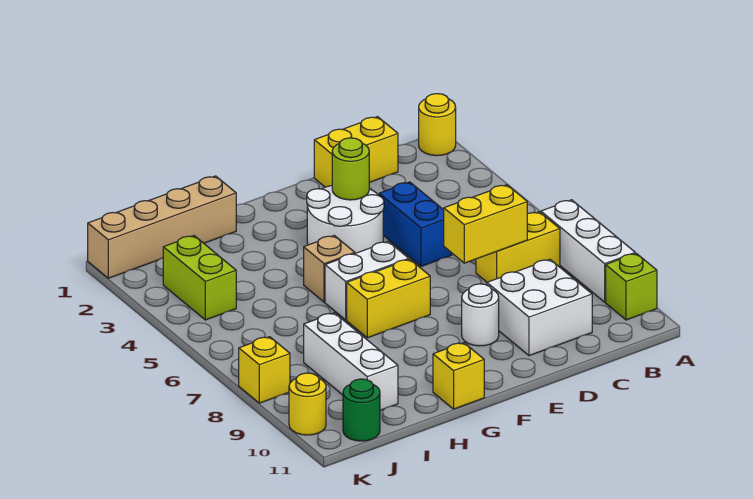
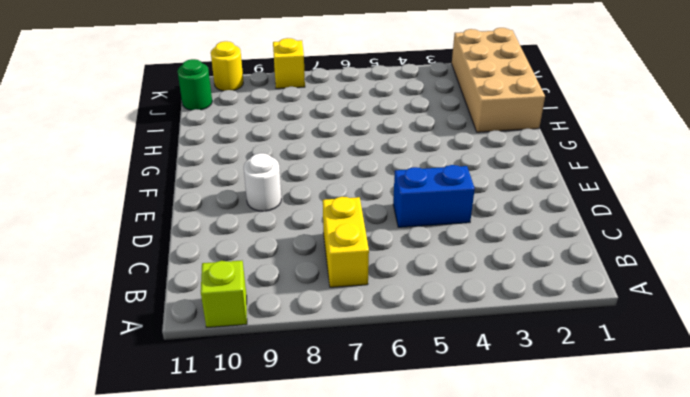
tan brick H1:K2 level 1 -> tan brick H1:K1 level 1
none -> yellow round brick A1 level 1
none -> white brick A7:A9 level 1
none -> yellow brick C1:D1 level 1

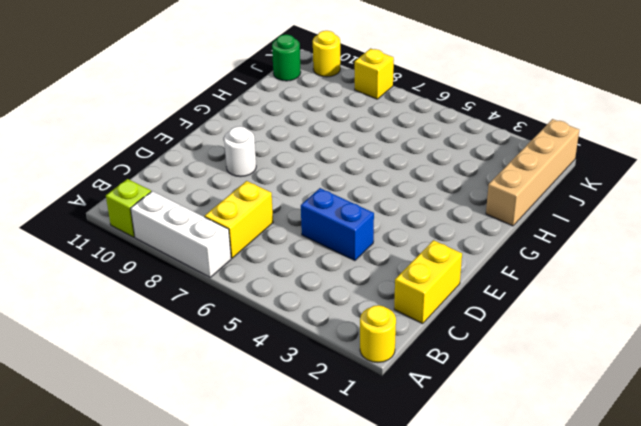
none -> white brick C9:D10 level 1
none -> white round brick E3:F4 level 1
none -> white brick F6:G6 level 1

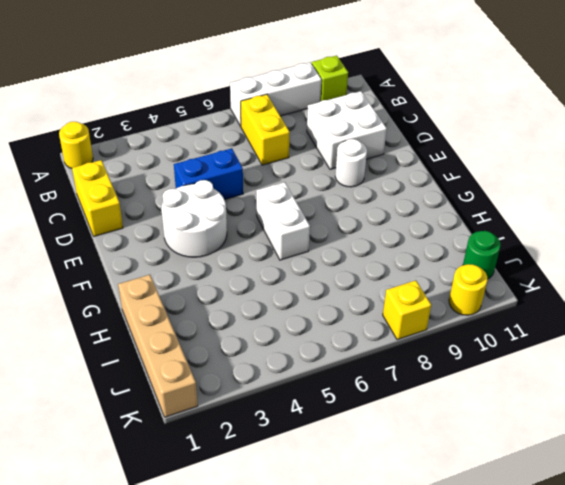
none -> yellow brick F7:G7 level 1
none -> tan brick G5 level 1
none -> yellow brick G11 level 1

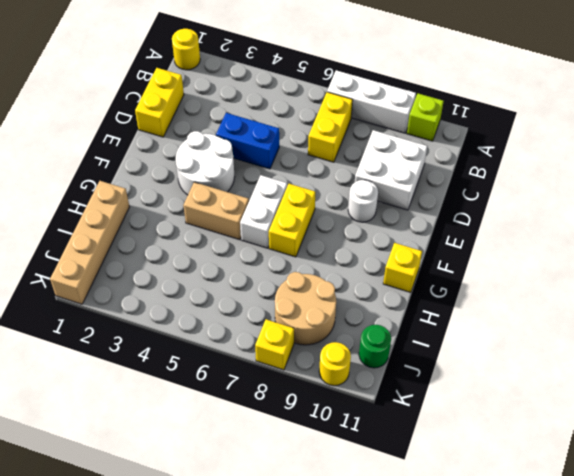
tan brick G4:G5 level 1 -> tan brick G5 level 1
tan round brick I8:J9 level 1 -> white brick I8:I10 level 1
none -> lime brick J3:J4 level 1
none -> yellow brick C7:D7 level 2
none -> lime round brick E3 level 2

